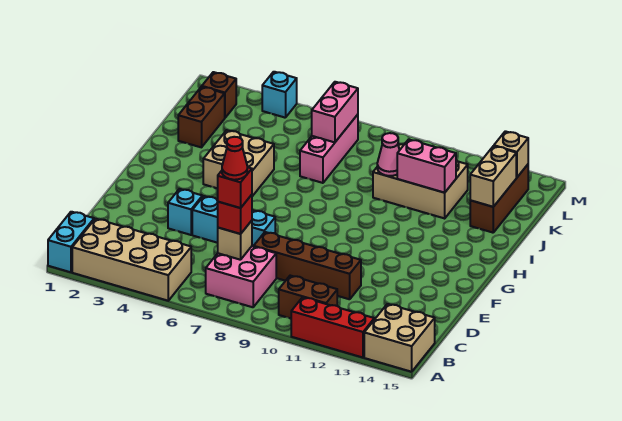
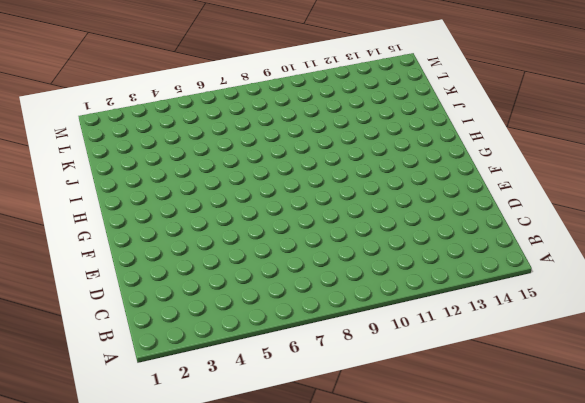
none -> cyan brick A1:B1 level 1
none -> tan brick A2:B5 level 1
none -> red brick A11:A13 level 1

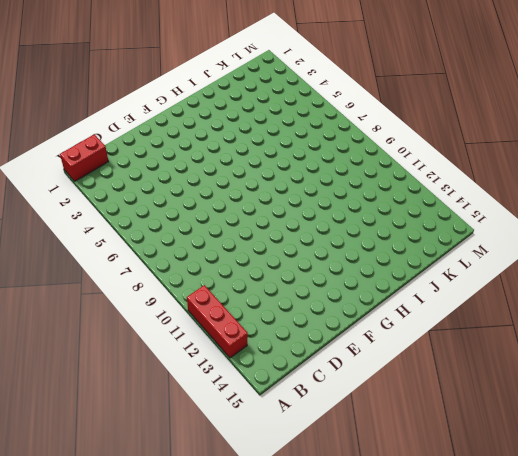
red brick A1:B1 level 1 -> cyan brick A1:B1 level 1
none -> tan brick A2:B5 level 1
none -> tan brick A14:B15 level 1
none -> pink brick B7:C8 level 1

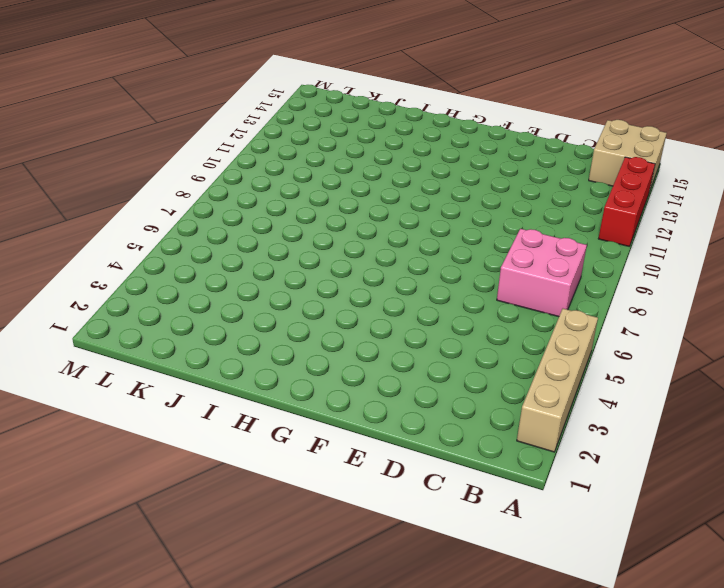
tan brick A2:A5 level 1 -> tan brick A2:B5 level 1
none -> cyan brick A1:B1 level 1
none -> brown brick B10:B11 level 1
none -> brown brick D8:D11 level 1

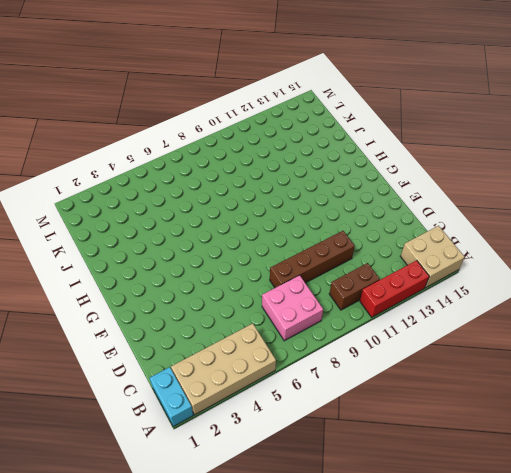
none -> cyan brick E4 level 1
none -> cyan brick E5:E7 level 1
none -> tan brick H4:I5 level 1

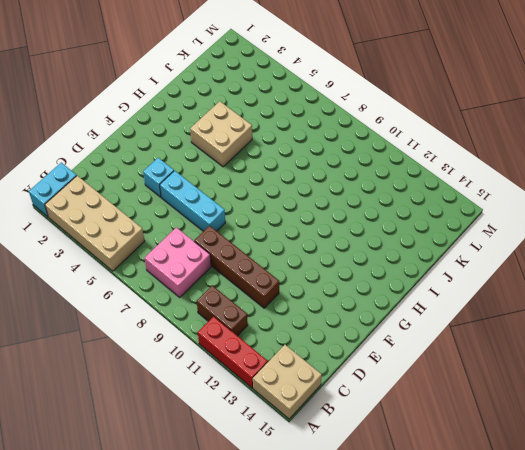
none -> brown brick J2:K2 level 1
none -> pink brick J7:L7 level 1
none -> tan brick J10:K12 level 1

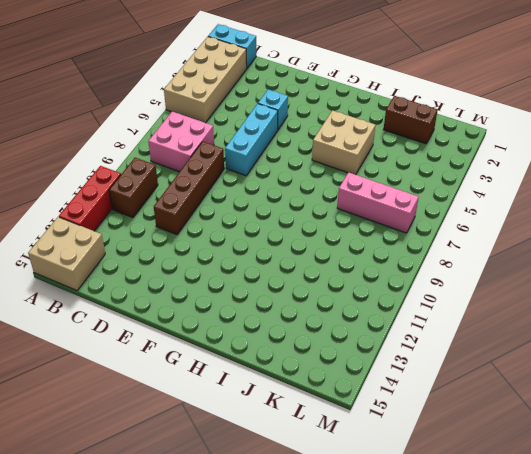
none -> tan brick J10:K12 level 1
none -> brown brick J14:L14 level 1
none -> brown brick L2 level 1

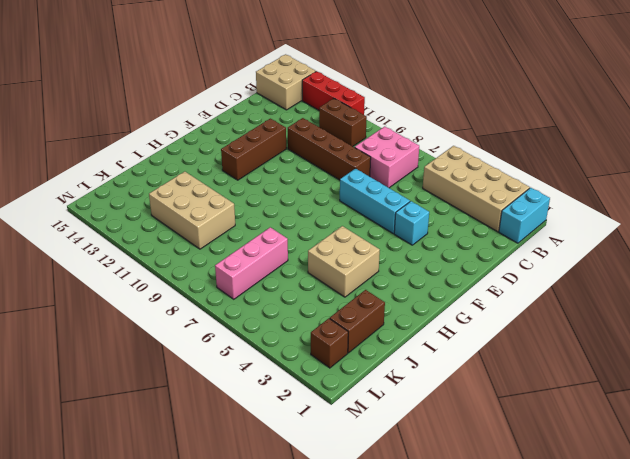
brown brick E12:G12 level 1 -> brown brick J14:L14 level 1
none -> cyan brick M4 level 1
none -> tan brick C7 level 2
none -> pink cone J10 level 2

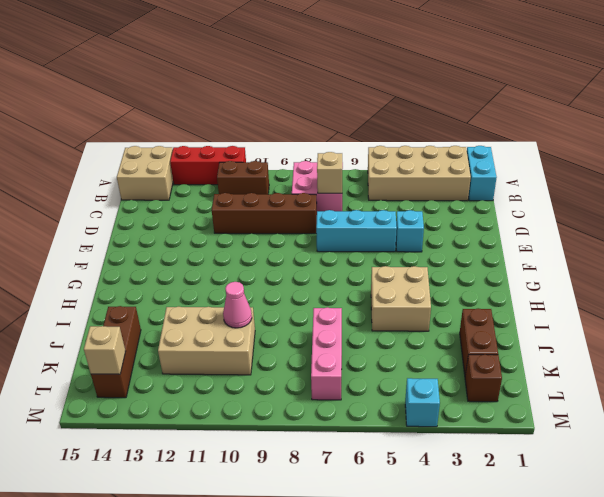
none -> pink brick J11:J12 level 2
none -> tan brick J14:K14 level 2
none -> pink brick K7:L7 level 2

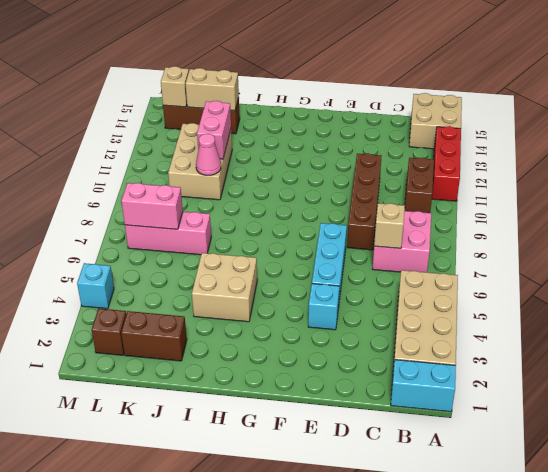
none -> red brick C7 level 3
none -> red brick C7 level 4
none -> red cone C7 level 5

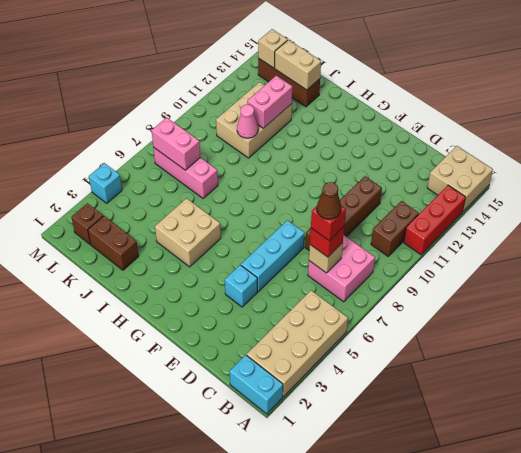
brown cone C7 level 5 -> red cone C7 level 5

